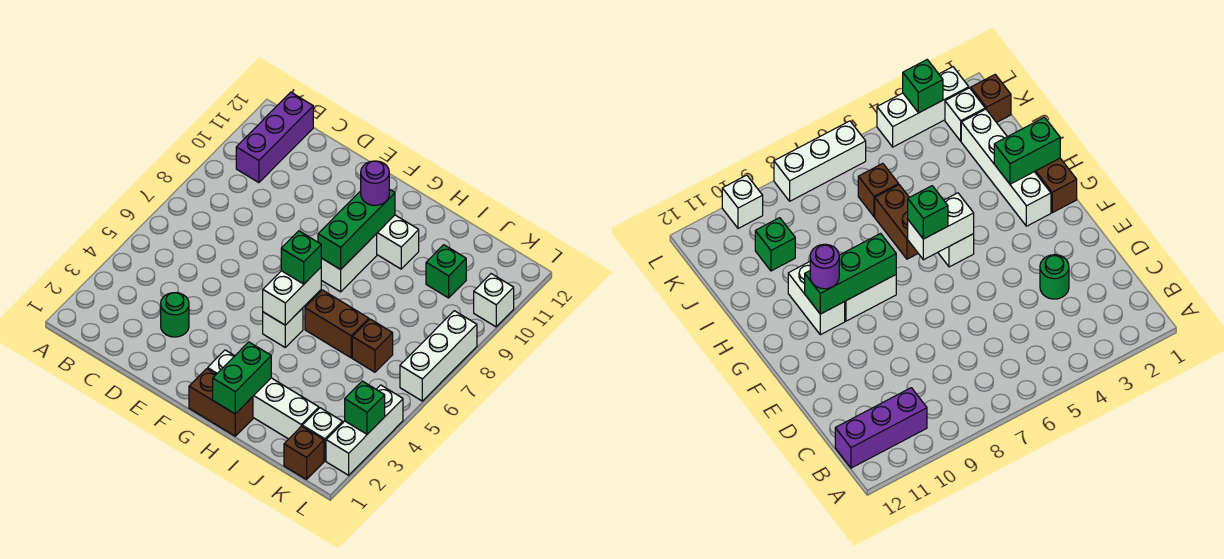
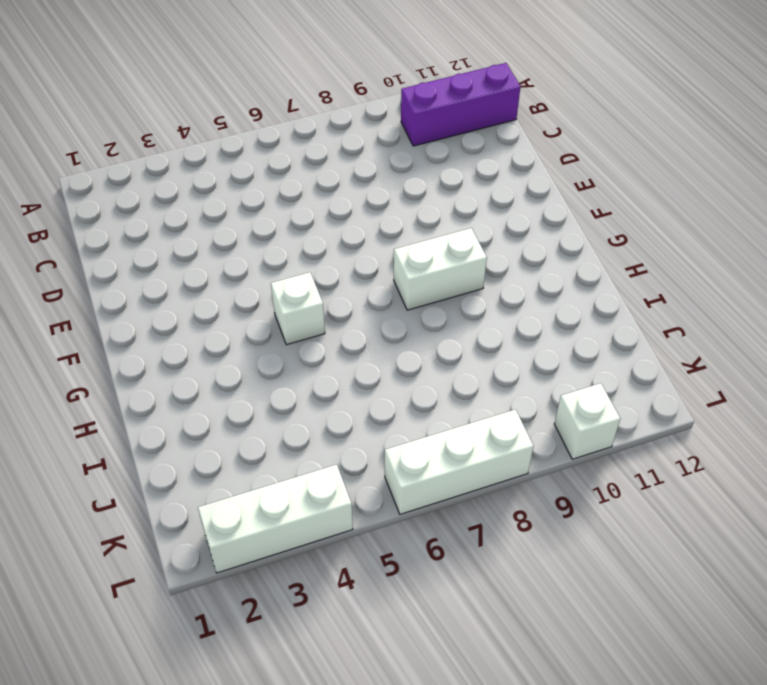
none -> green round brick D3 level 1
none -> brown brick G1:H1 level 1
none -> white brick G2:J2 level 1

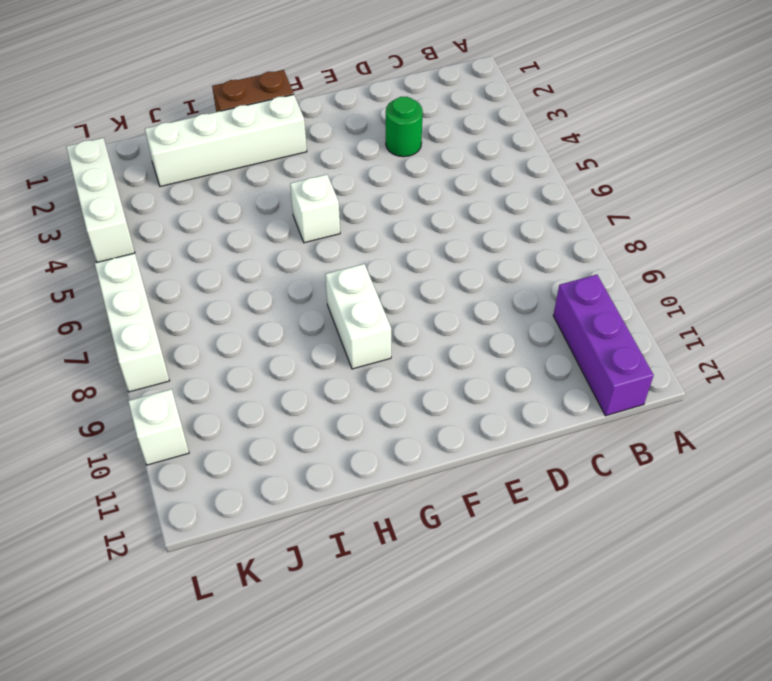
none -> white brick G10:H10 level 1
none -> brown brick H6:I6 level 1
none -> brown brick J6 level 1

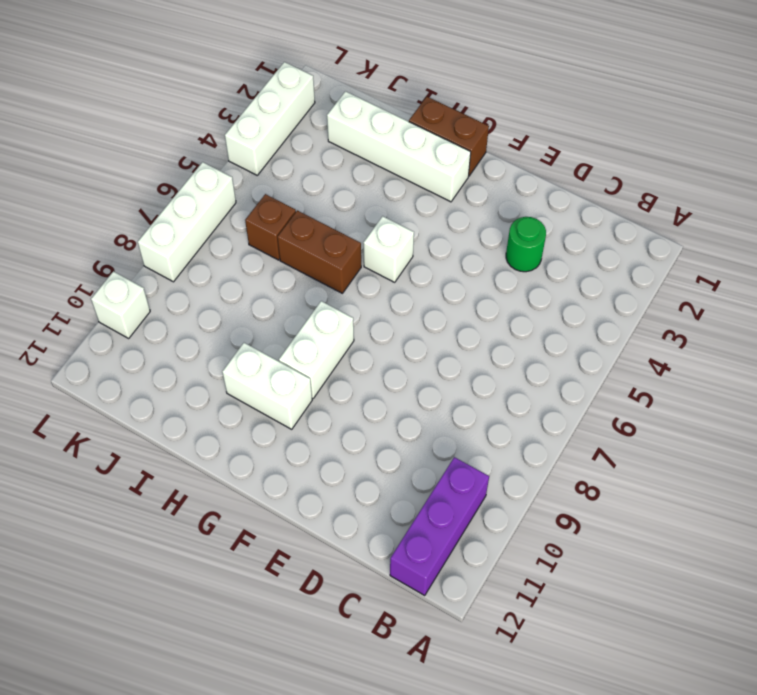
none -> green brick J10 level 1
none -> brown brick K1 level 1
none -> white brick K2 level 1

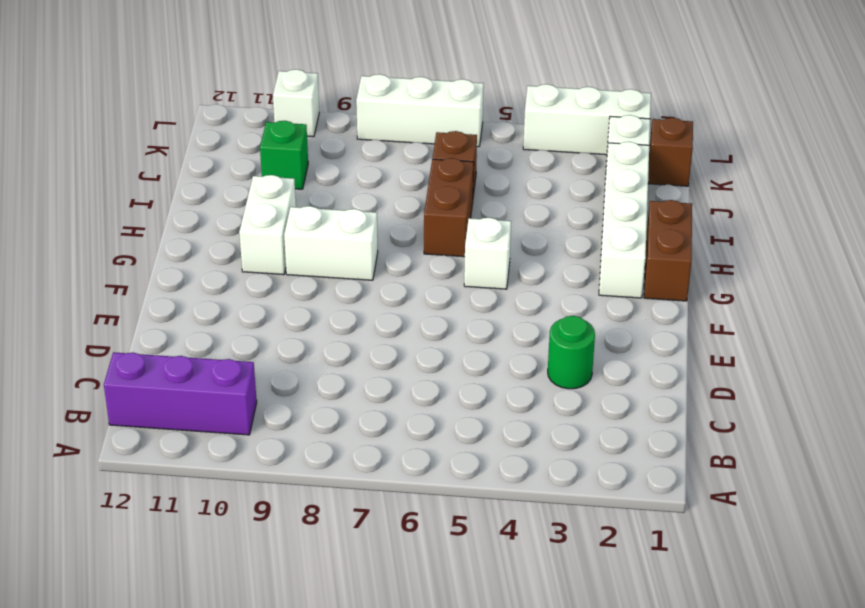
none -> white brick G5:G6 level 2
none -> green brick G8:G10 level 2
none -> green brick H1:H2 level 2

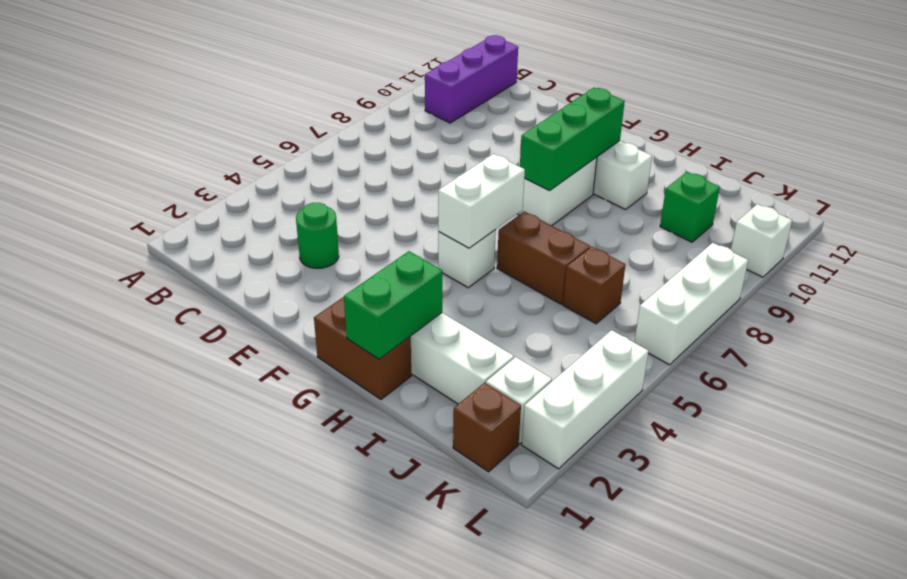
none -> green brick L3 level 2
none -> green brick G6 level 3
none -> purple round brick G10 level 3

